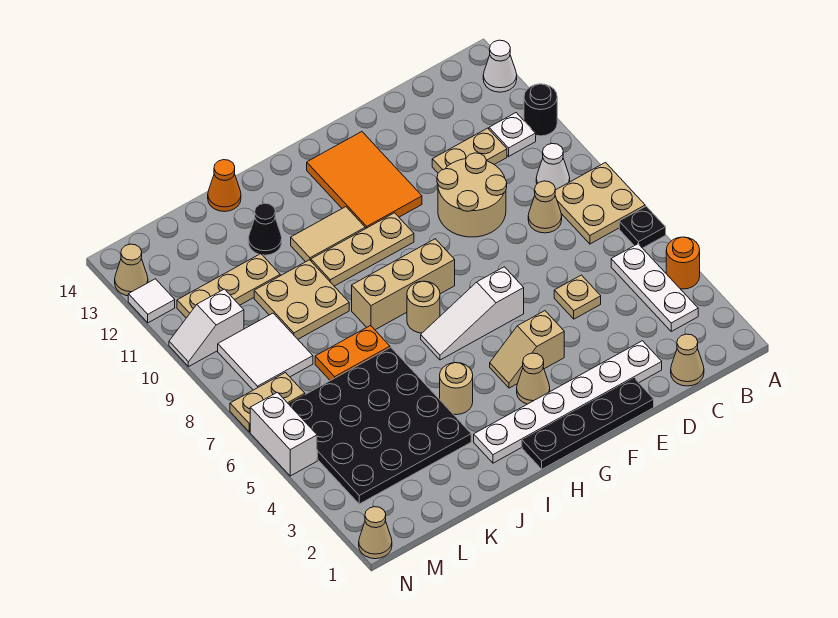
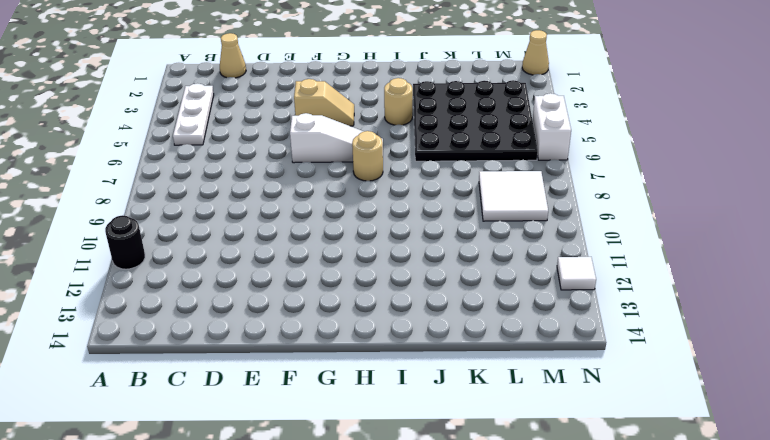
none -> orange round brick A4 level 1
none -> black plate A6 level 1
none -> tan plate A7:B8 level 1
none -> white cone A13 level 1

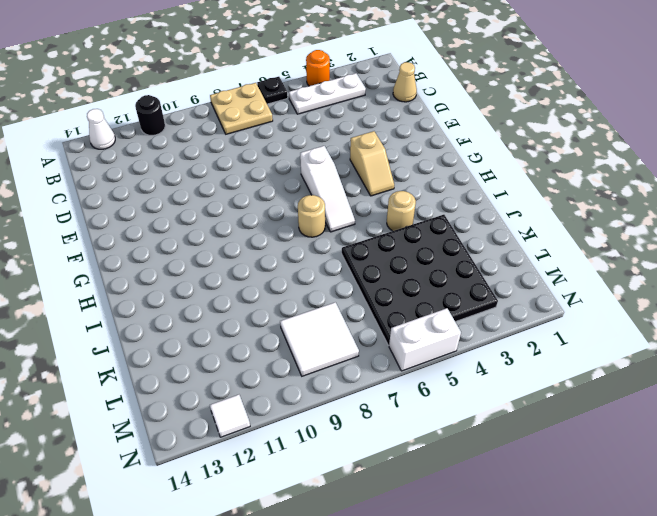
none -> white cone B9 level 1
none -> white plate B11 level 1
none -> tan cone C8 level 1
none -> tan plate C11:D11 level 1

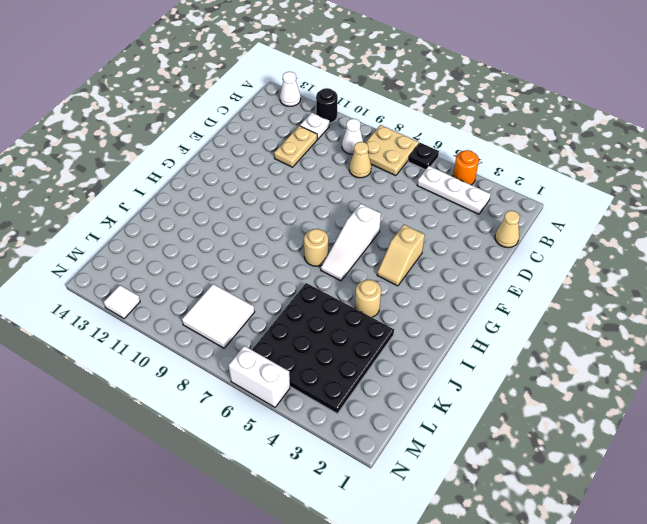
none -> white plate D2:I2 level 1
none -> tan plate D5 level 1
none -> tan round brick D9:E10 level 1
none -> black plate E1:H1 level 1

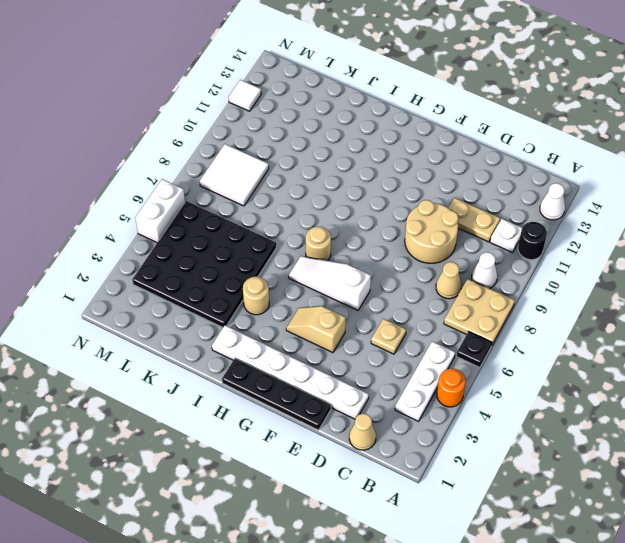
none -> orange tile F11:G13 level 1
none -> tan cone G3 level 1
none -> tan brick G8:I8 level 1
none -> tan plate G10:I10 level 1

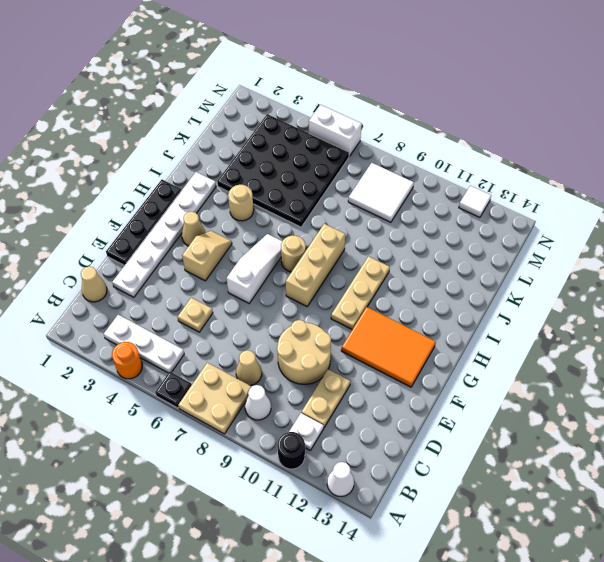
none -> tan tile H11:I11 level 1
none -> orange plate J7:K7 level 1
none -> tan plate J9:K10 level 1
none -> black cone J12 level 1

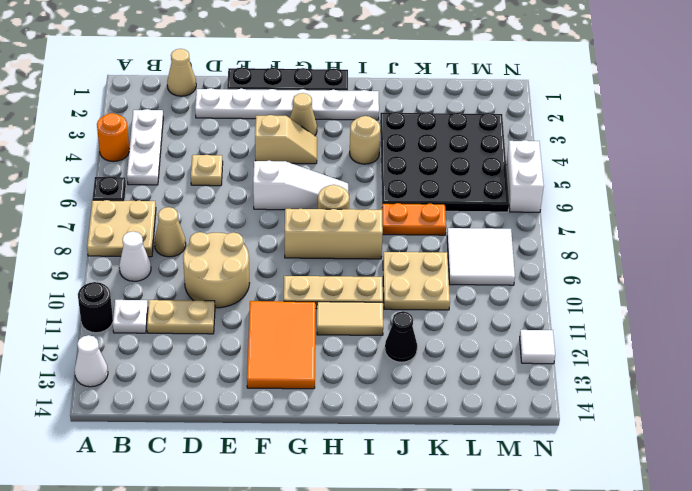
none -> orange cone J14 level 1
none -> tan plate K11:M11 level 1
none -> tan plate M7:N7 level 1
none -> white slope M10:N10 level 1 top M

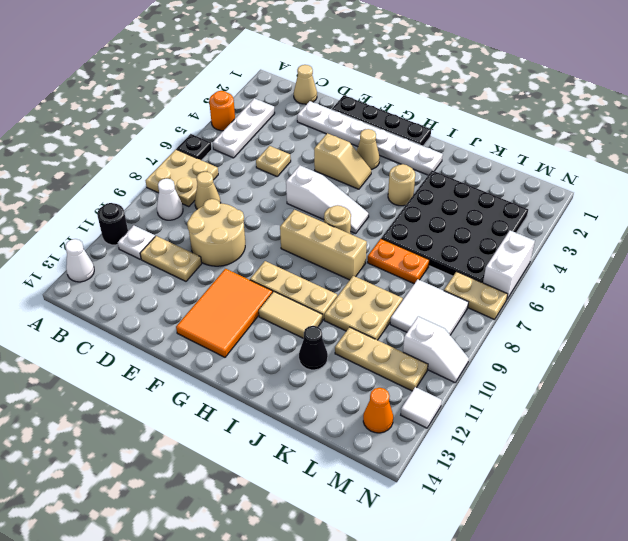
orange cone M13 level 1 -> orange cone J14 level 1
none -> tan cone N1 level 1
none -> tan cone N13 level 1

